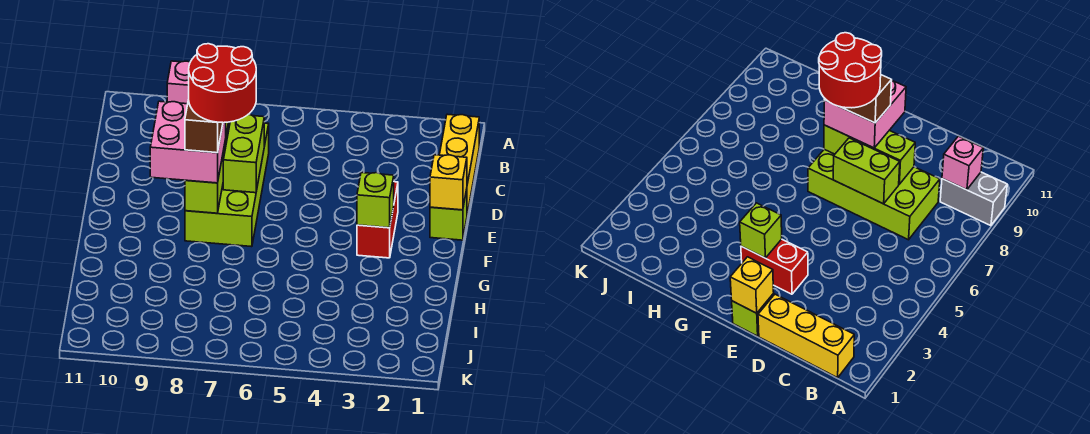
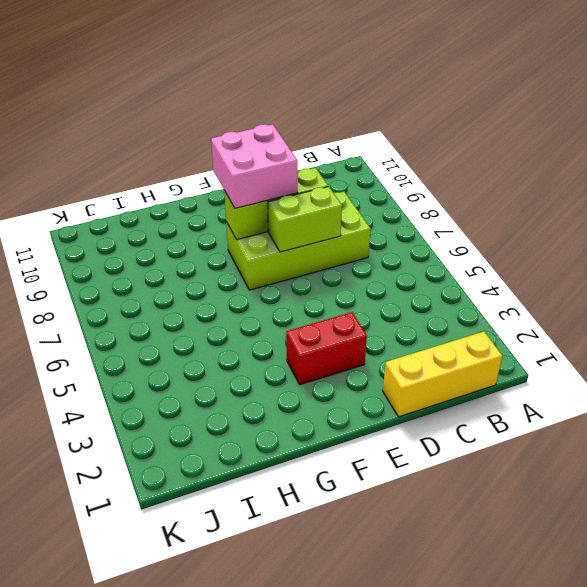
none -> grey brick A9:B9 level 1
none -> lime brick E1 level 1
none -> pink brick B9 level 2

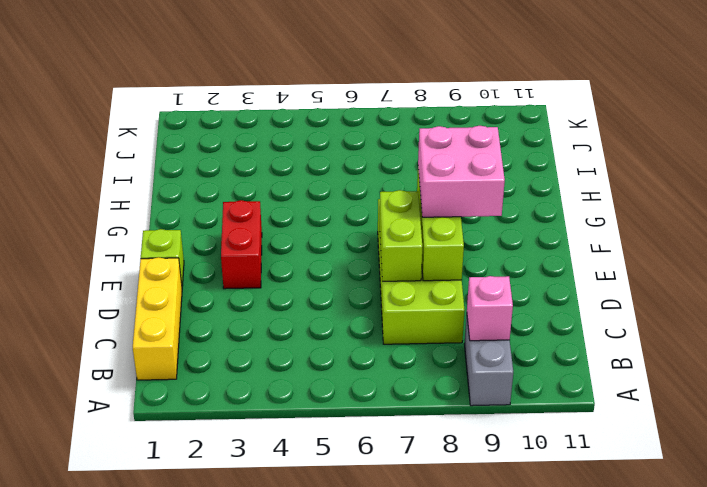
none -> yellow brick E1 level 2
none -> lime brick F3 level 2
none -> brown brick E8:F8 level 4

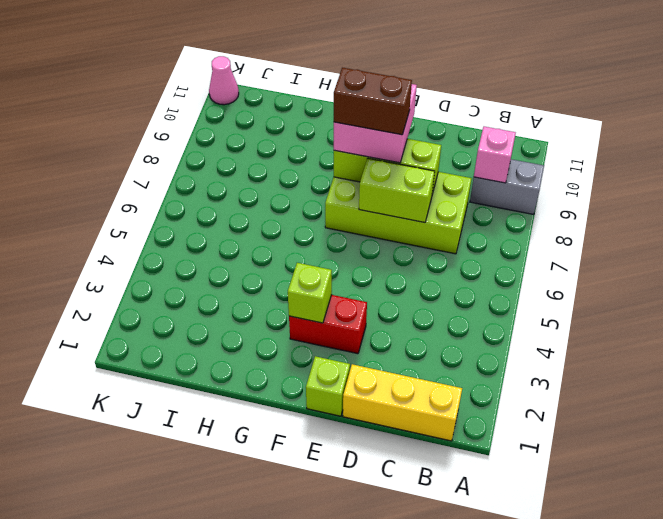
pink cone K11 level 1 -> none
none -> yellow brick E1 level 2
none -> red round brick E7:F8 level 5

